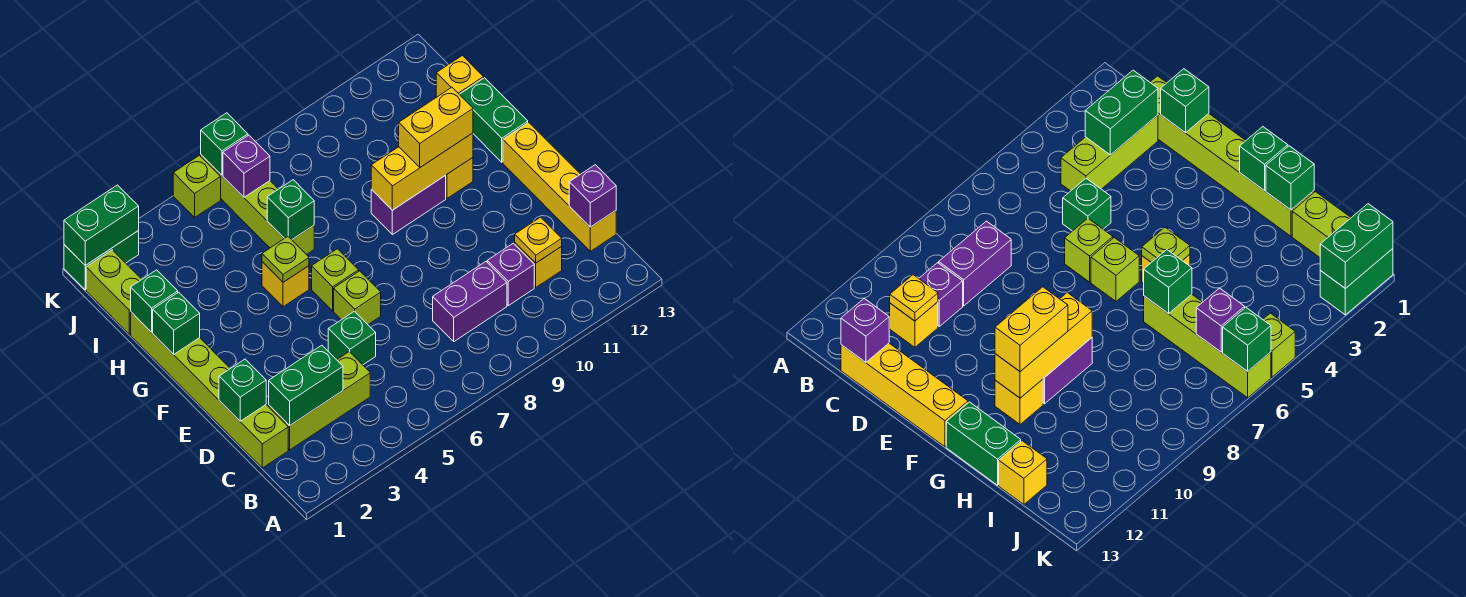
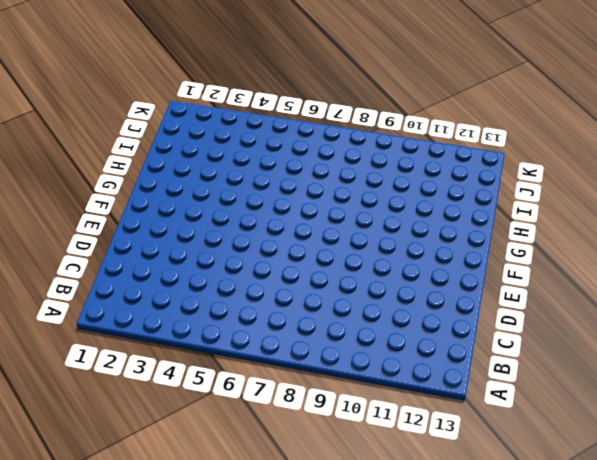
none -> lime brick C1:H1 level 1
none -> lime brick C2:C4 level 1
none -> purple brick C8:C9 level 1
none -> purple brick C10 level 1

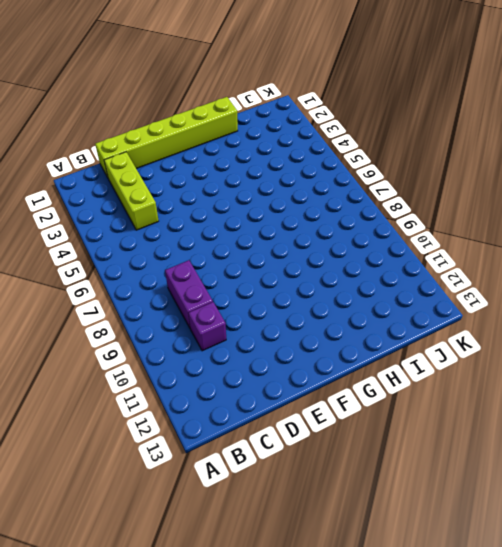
none -> yellow brick C11 level 1
none -> yellow brick C13:F13 level 1
none -> green brick D5 level 1
none -> lime brick E6 level 1

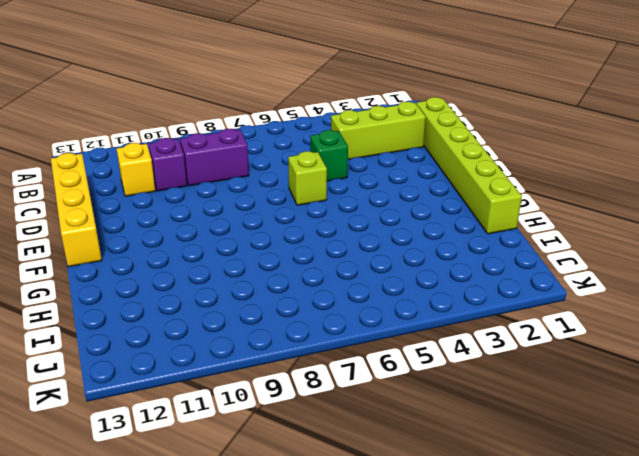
none -> lime brick F6 level 1
none -> yellow brick G5 level 1
none -> purple brick G9:G10 level 1
none -> yellow brick G11 level 1

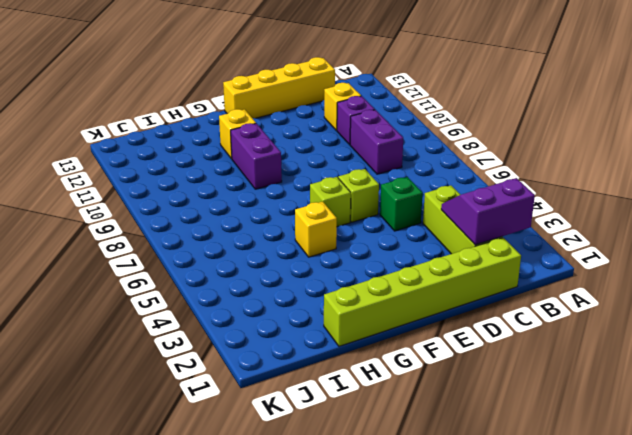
purple slope B2:C3 level 2 top 2 -> green brick C2:C3 level 2
none -> green brick G13:H13 level 1
none -> lime brick H6:K6 level 1
none -> lime brick I1:J1 level 1
none -> yellow brick I13 level 1

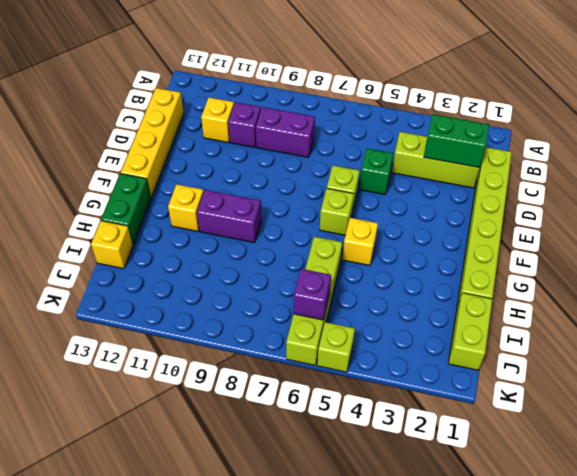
none -> green brick K1:K2 level 1
none -> yellow plate C11 level 2
none -> purple brick C13 level 2
none -> green brick D1 level 2

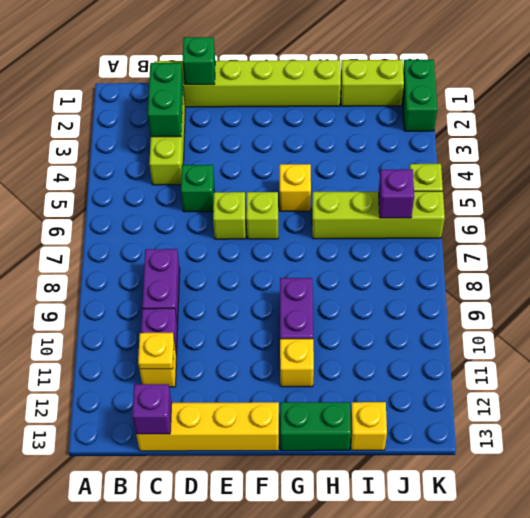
none -> green brick G1 level 2
none -> lime plate G5 level 2
none -> yellow brick G9:G11 level 2
none -> green brick H1 level 2

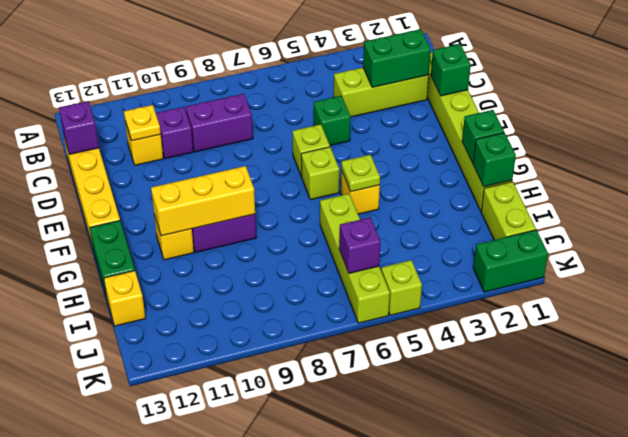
none -> green brick H6 level 2
none -> green brick K1:K2 level 2
none -> green brick K6 level 2
none -> yellow brick G10:G11 level 3

